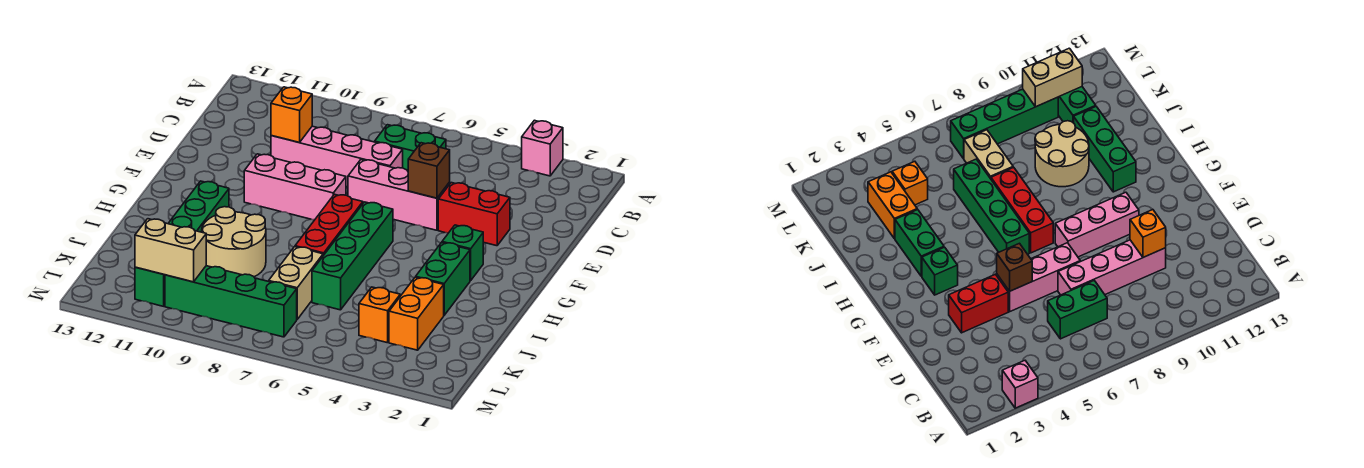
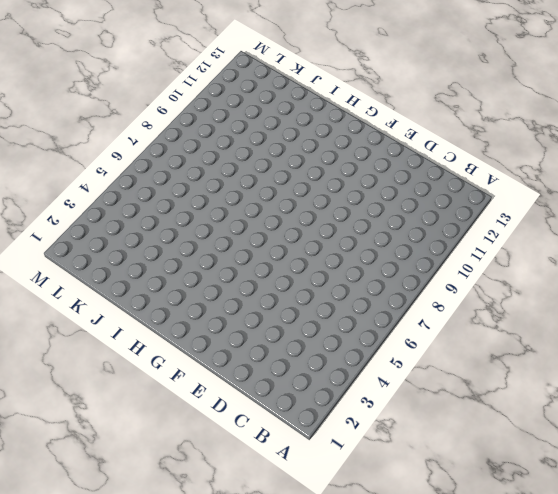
none -> pink brick A3 level 1
none -> green brick C6:C7 level 1
none -> pink brick D7:D10 level 1

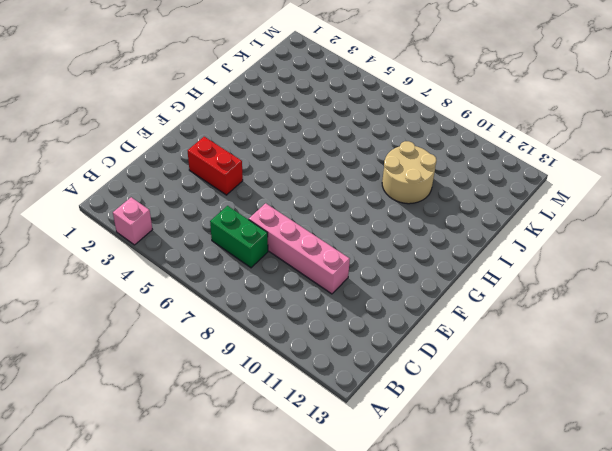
none -> pink brick E5:E7 level 1
none -> pink brick F8:F10 level 1
none -> green brick G3 level 1

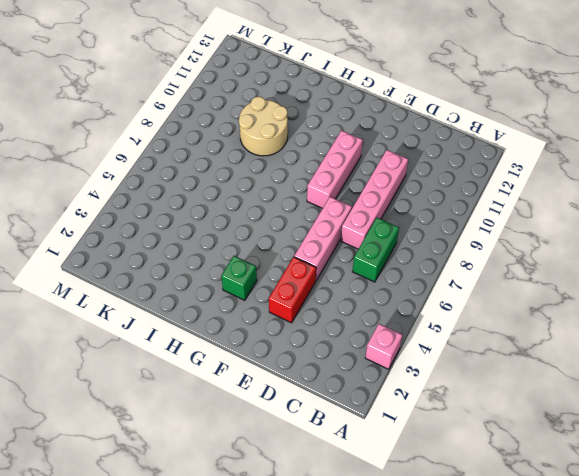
none -> green brick G6:J6 level 1
none -> red brick G7:I7 level 1
none -> green brick H3:I3 level 1

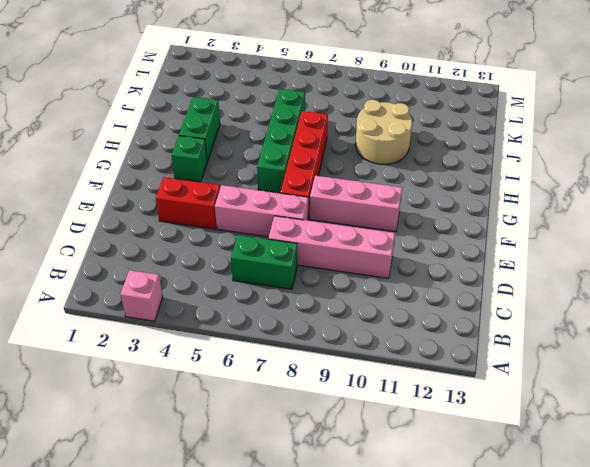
red brick F7:I7 level 1 -> red brick G7:I7 level 1
none -> green brick H11:J11 level 1
none -> orange brick J3:K3 level 1
none -> tan brick J7:K7 level 1

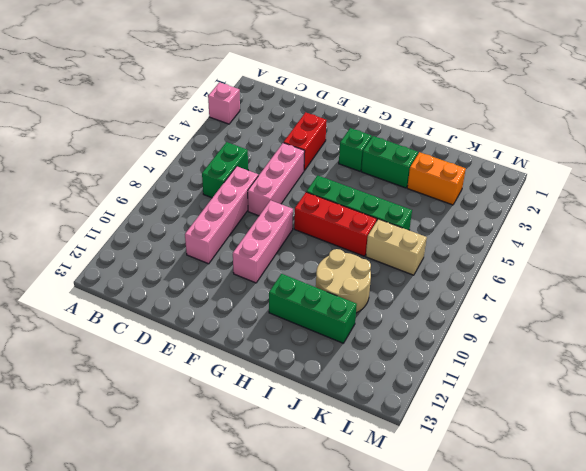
none -> orange brick K4 level 1
none -> green brick K11:L11 level 1
none -> green brick L7:L10 level 1

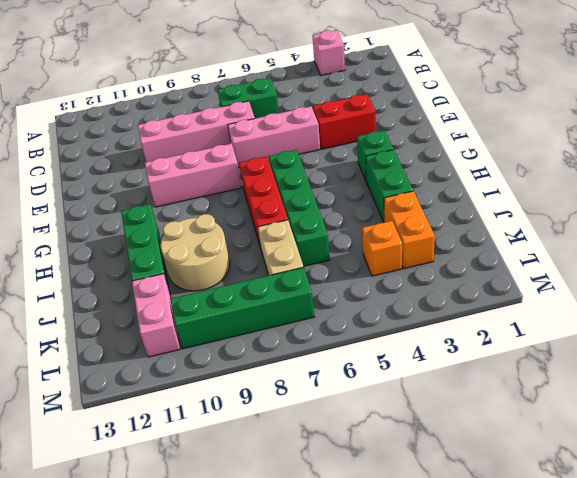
pink brick K11:L11 level 1 -> green brick K11:L11 level 1
none -> orange brick D10 level 2
none -> brown brick E5 level 2
none -> tan brick L10:L11 level 2

